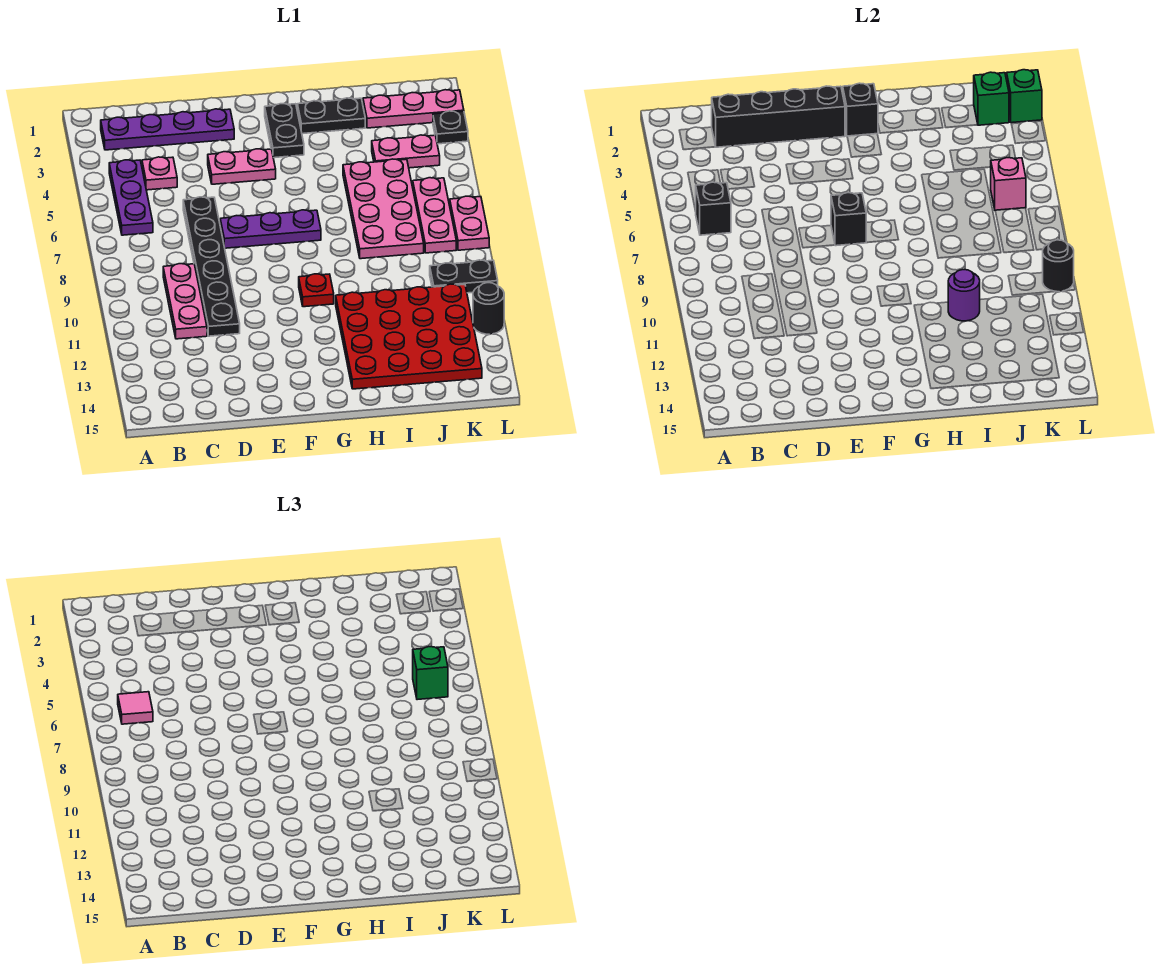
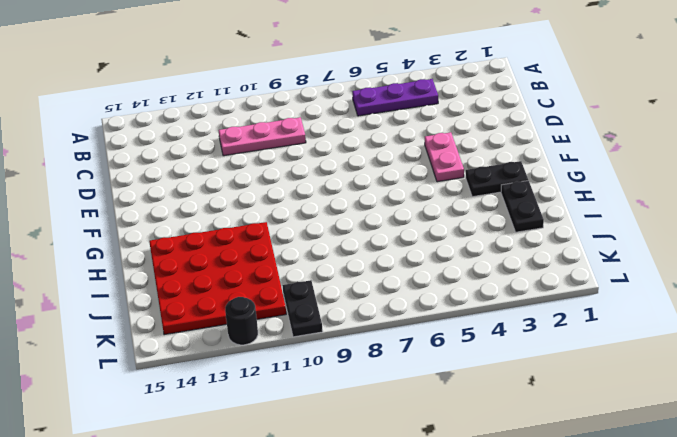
none -> purple plate B2:E2 level 1
none -> pink plate C4 level 1
none -> black plate D6:D11 level 1
none -> purple plate E7:G7 level 1

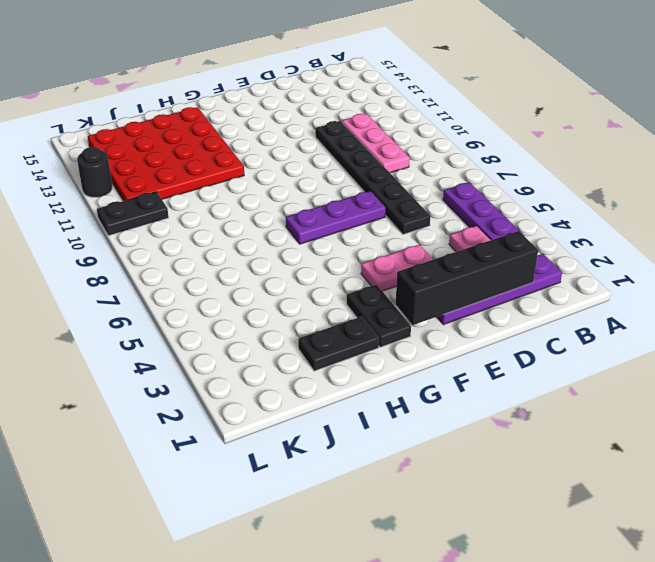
none -> red plate G10 level 1
none -> pink plate I5:J8 level 1
none -> pink plate J2:L2 level 1
none -> pink plate J4:K4 level 1

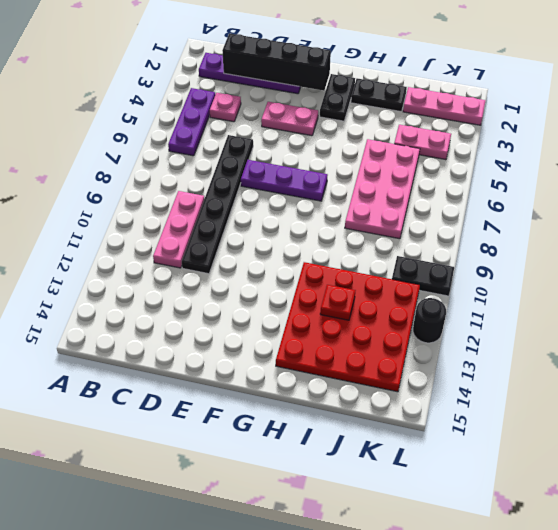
red plate I12 level 2 -> red plate G10 level 1
none -> pink plate K6:K8 level 1
none -> black plate L3 level 1
none -> pink plate L7:L8 level 1
none -> black brick B6 level 2

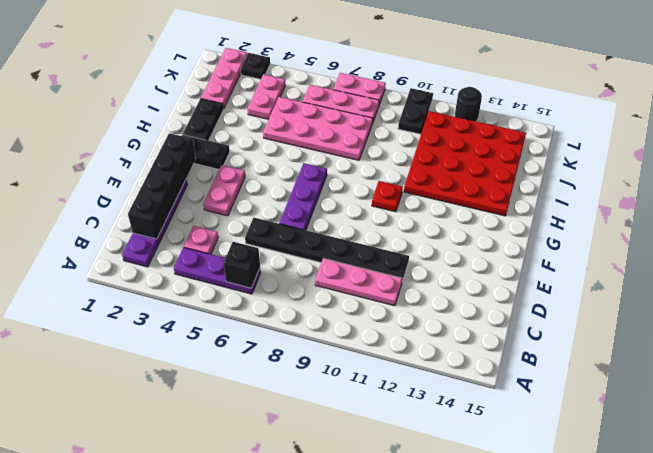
none -> black brick F7 level 2
none -> black brick G2 level 2
none -> purple round brick I11 level 2
none -> green brick K2 level 2

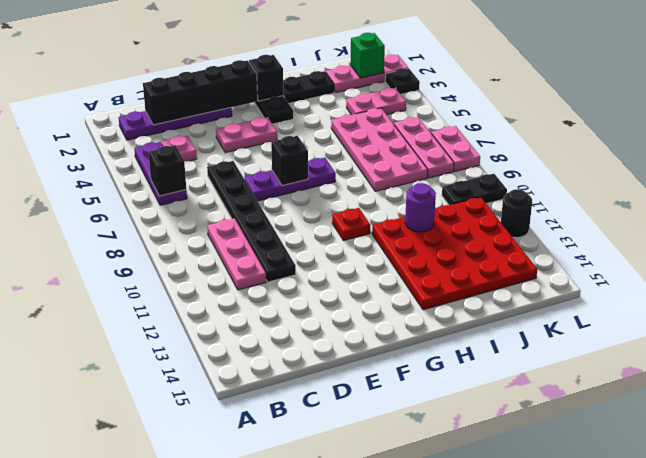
none -> pink brick K6 level 2
none -> green brick L2 level 2
none -> black round brick L10 level 2
none -> pink tile B6 level 3

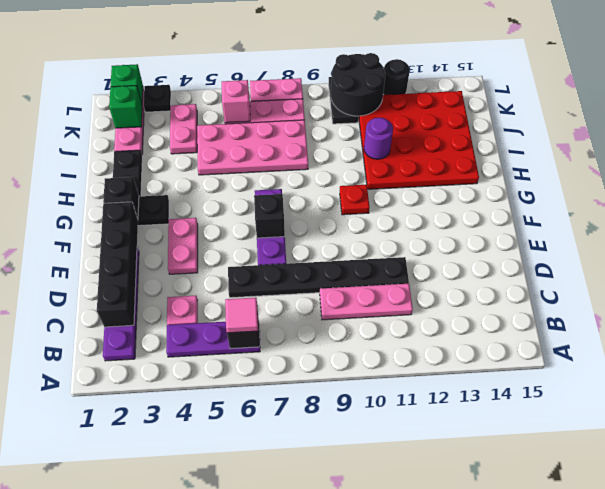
black round brick K10:L11 level 2 -> black round brick L10 level 2
none -> green brick K6 level 3

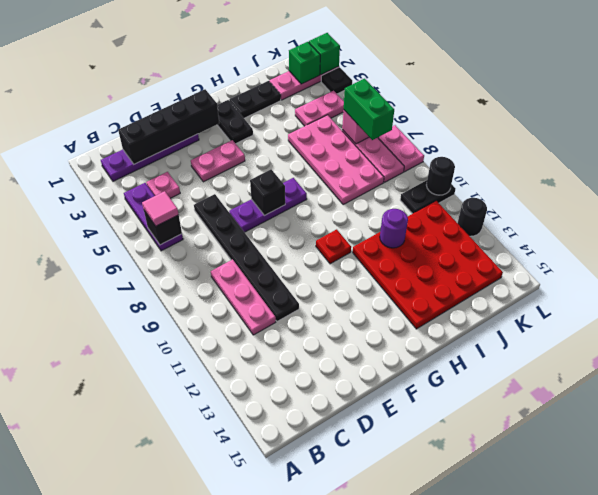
green brick K6:K7 level 3 -> green brick K6 level 3
none -> black brick G2 level 2

